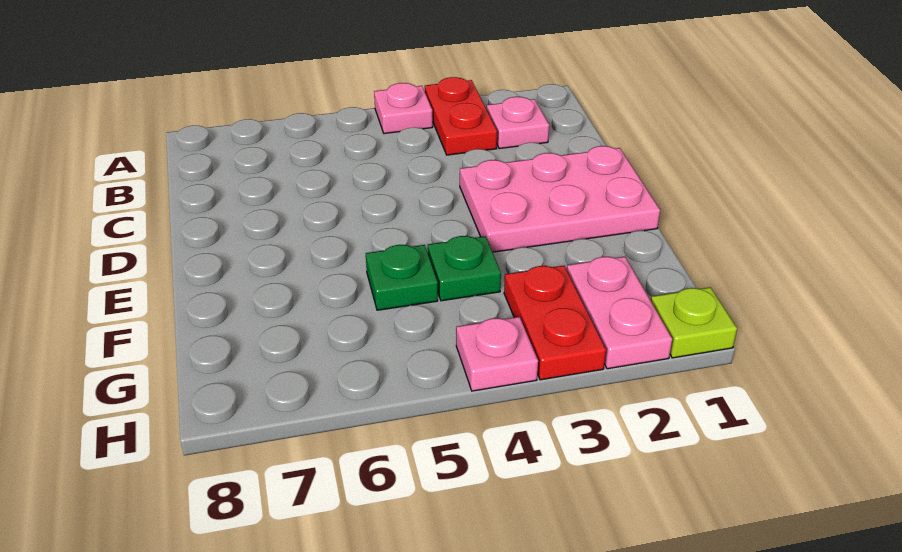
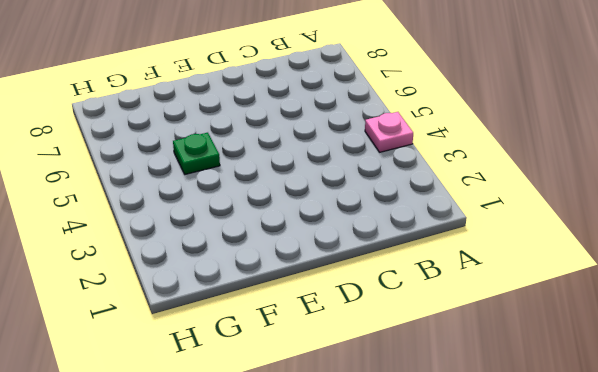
none -> red plate A3:B3 level 1
none -> pink plate B2 level 1

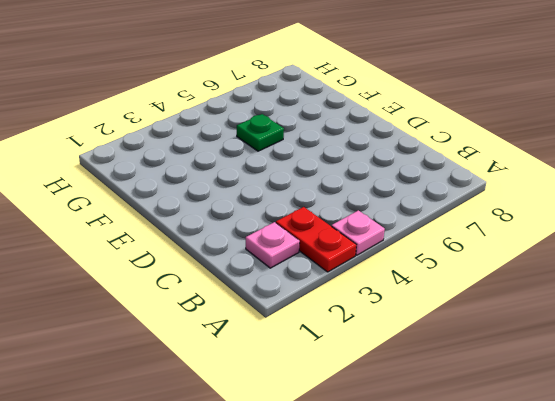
none -> pink plate D1:E3 level 1
none -> green plate F4 level 1

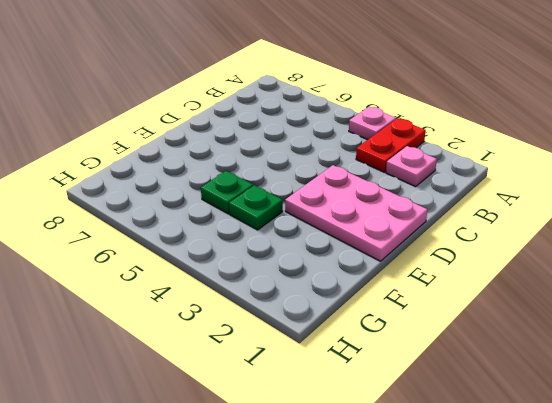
none -> pink plate G2:H2 level 1
none -> red plate G3:H3 level 1

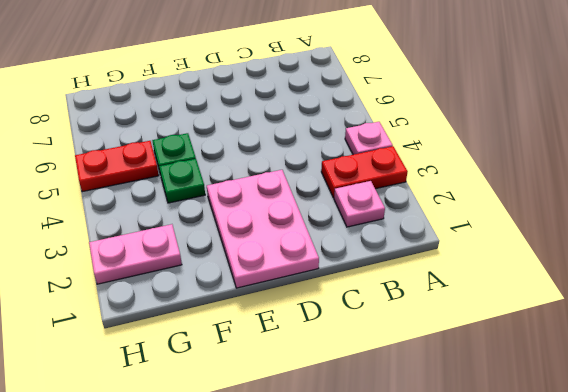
red plate G5:H5 level 1 -> red plate G3:H3 level 1
none -> lime plate H1 level 1
none -> pink plate H4 level 1

